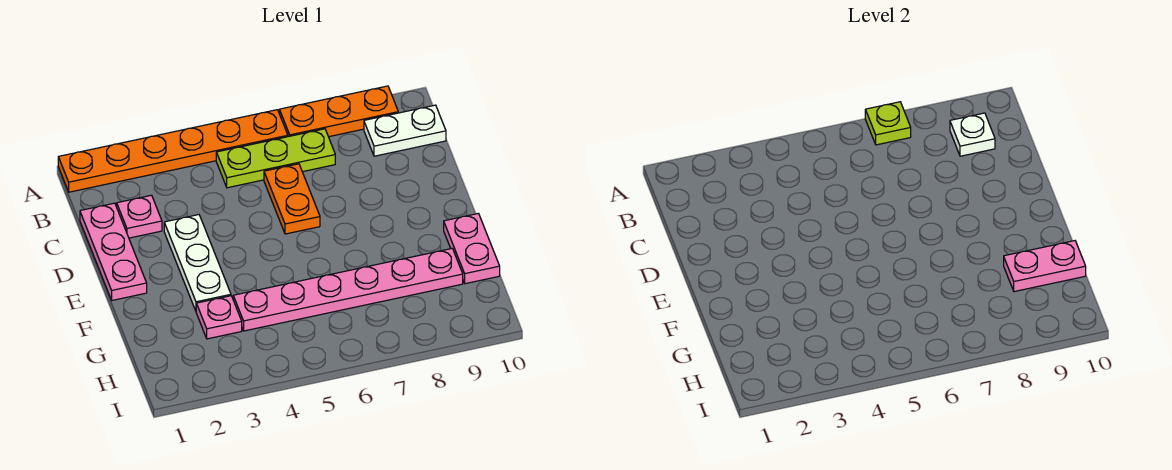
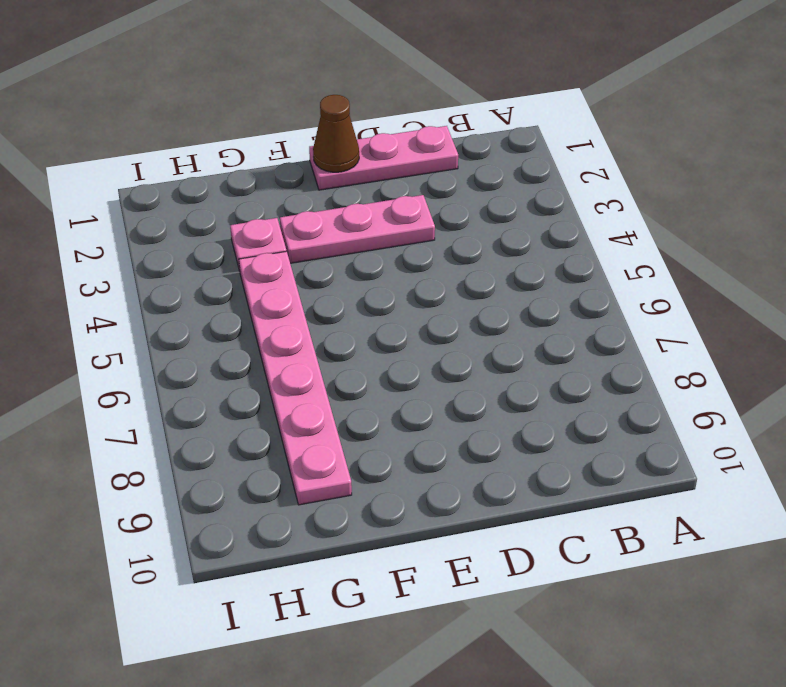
pink plate D3:F3 level 1 -> white plate D3:F3 level 1
brown cone E1 level 2 -> none
none -> orange plate A1:A6 level 1
none -> orange plate A7:A9 level 1
none -> lime plate B5:B7 level 1

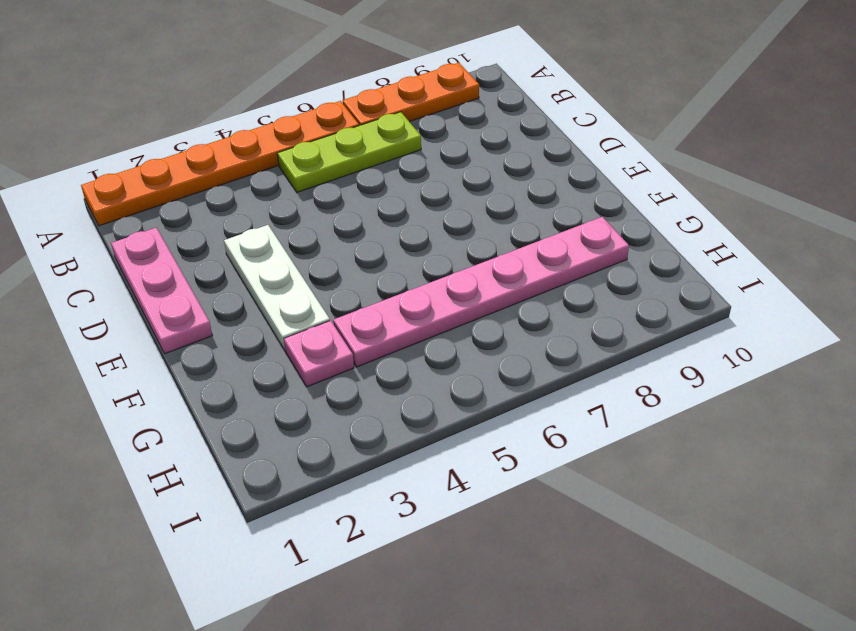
none -> white plate B9:B10 level 1
none -> pink plate C2 level 1
none -> orange plate C6:D6 level 1

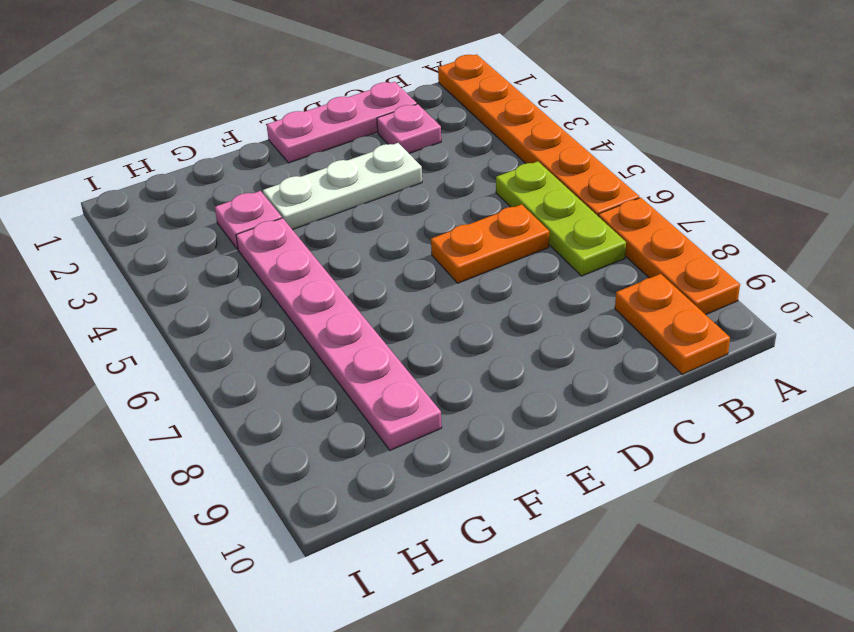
orange plate B9:B10 level 1 -> white plate B9:B10 level 1
none -> pink plate F10:G10 level 1
none -> lime plate A7 level 2
none -> white plate B9 level 2

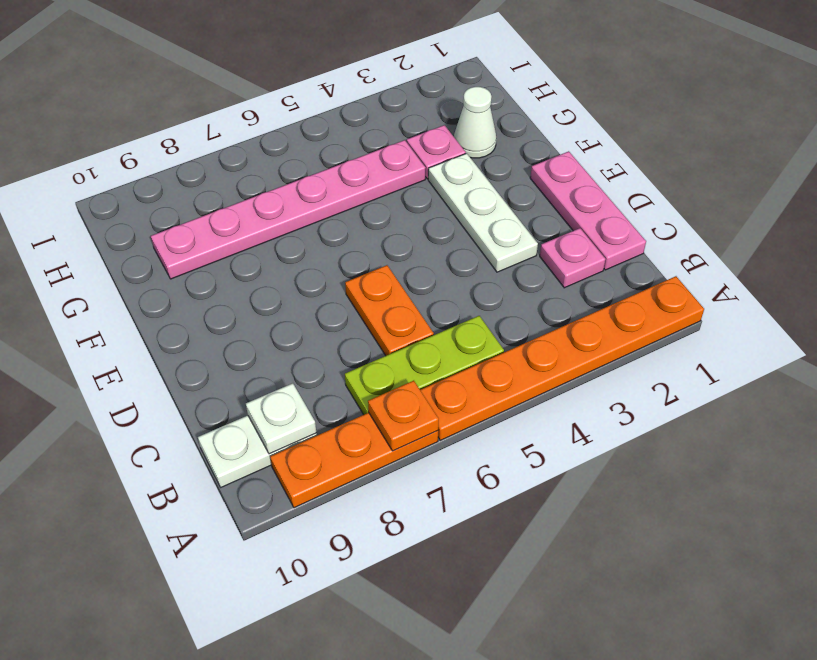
orange plate A7 level 2 -> lime plate A7 level 2
white cone G2 level 1 -> none
none -> pink plate F10:G10 level 1
none -> pink plate G9:G10 level 2

